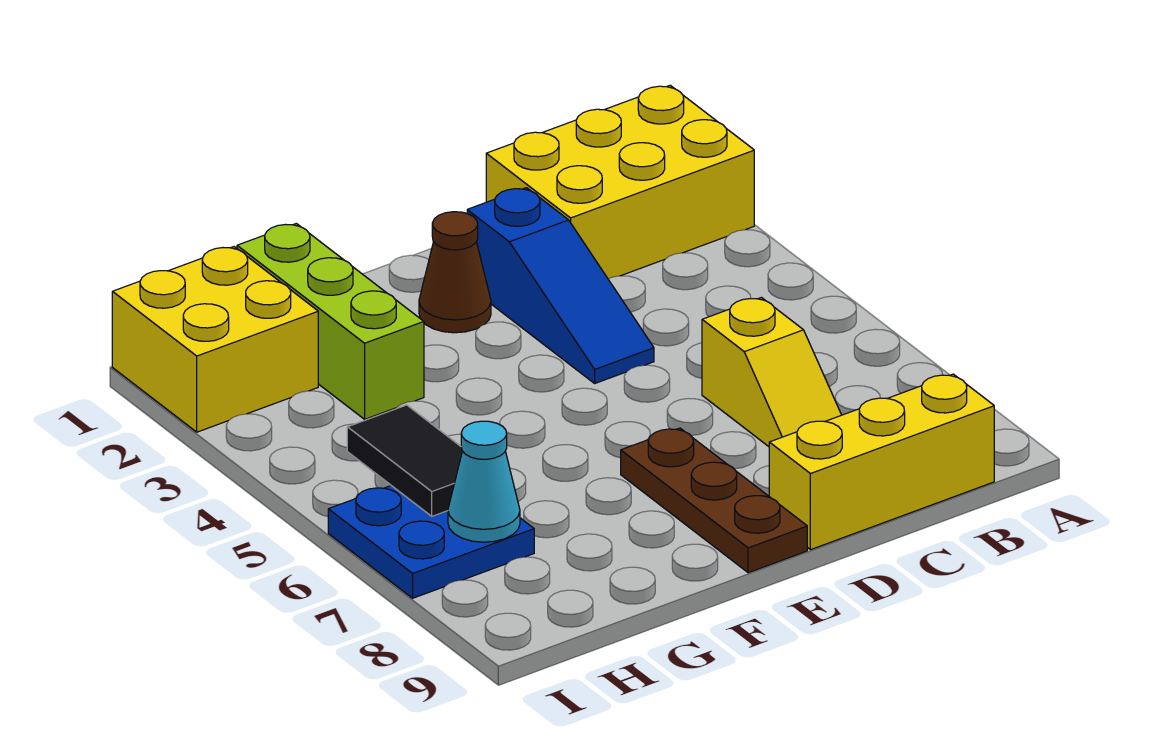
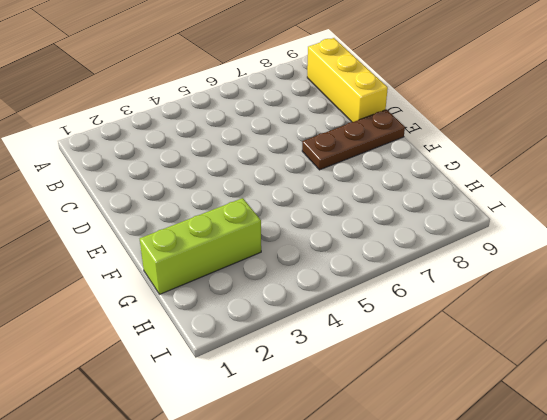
none -> yellow brick A1:C2 level 1
none -> yellow slope C6:C7 level 1 top 6

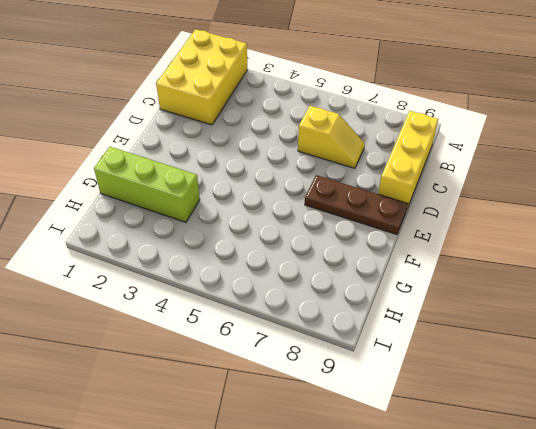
none -> blue slope D2:D4 level 1 top 2
none -> brown cone E2 level 1

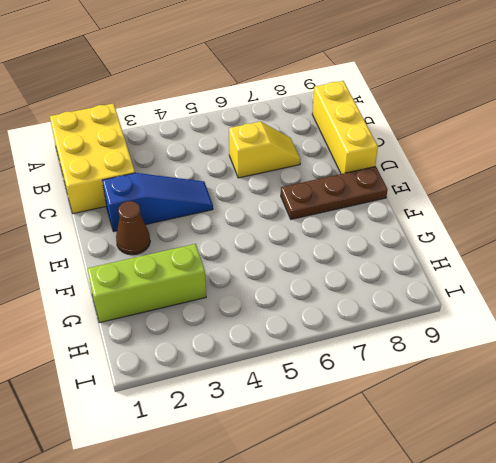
none -> yellow brick H1:I2 level 1
none -> blue plate H6:I7 level 1

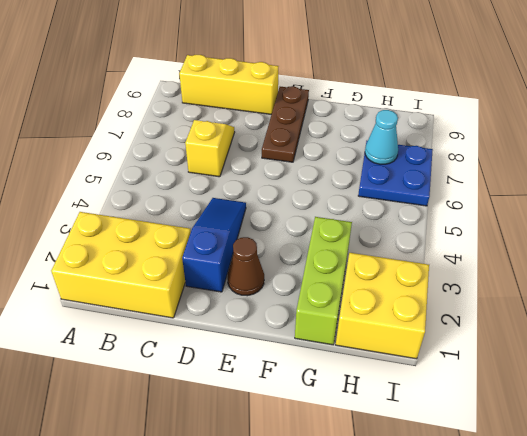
none -> black tile H5:H6 level 2

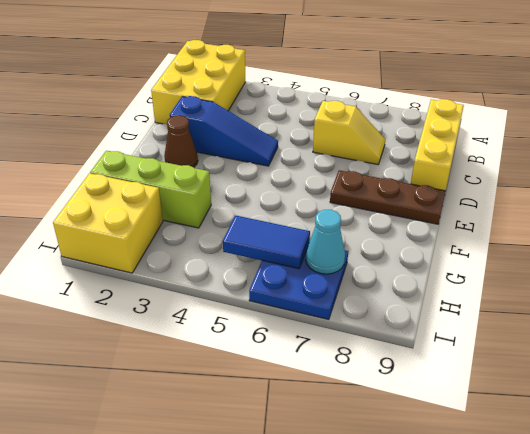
blue tile H5:H6 level 2 -> black tile H5:H6 level 2

